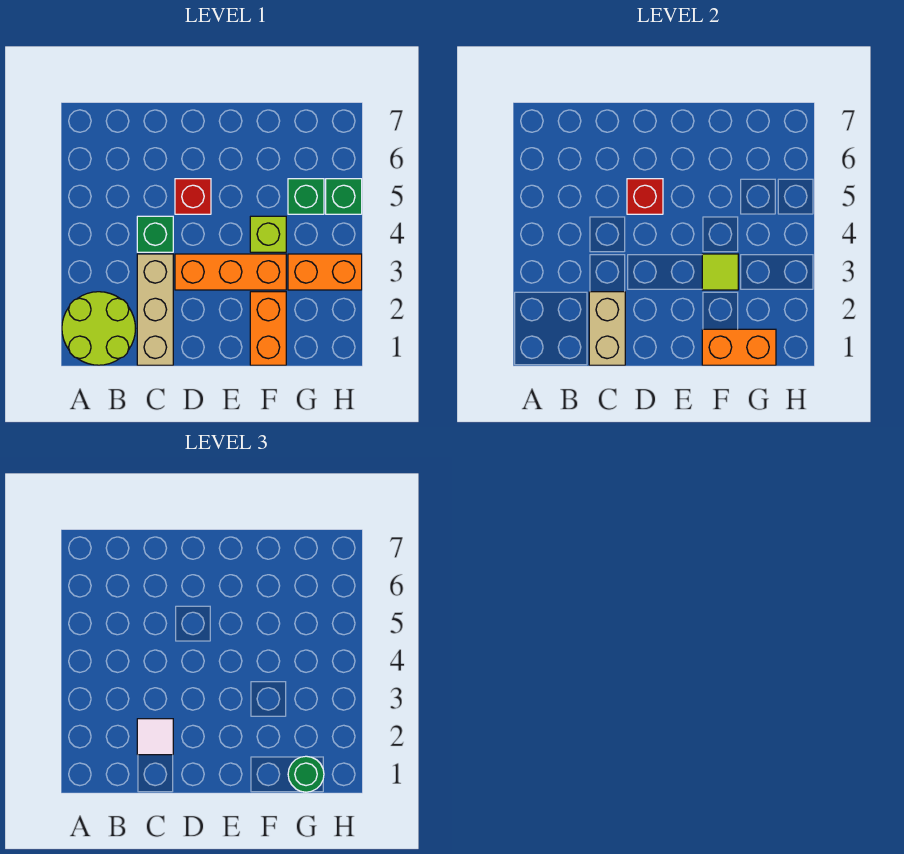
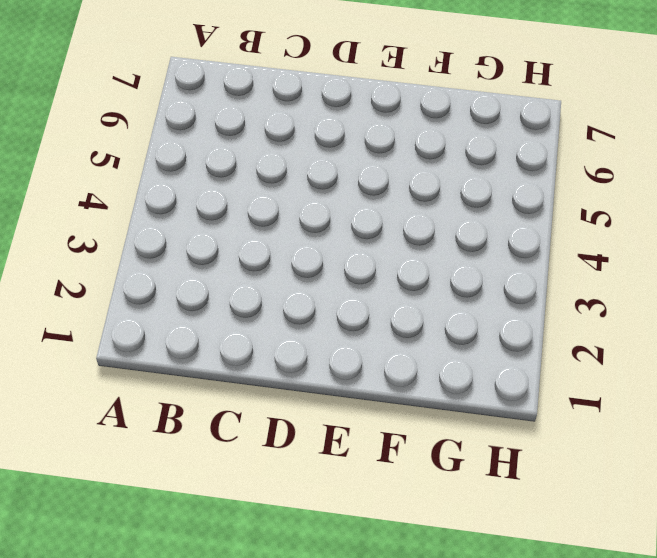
none -> lime round brick A1:B2 level 1
none -> tan brick C1:C3 level 1
none -> green brick C4 level 1

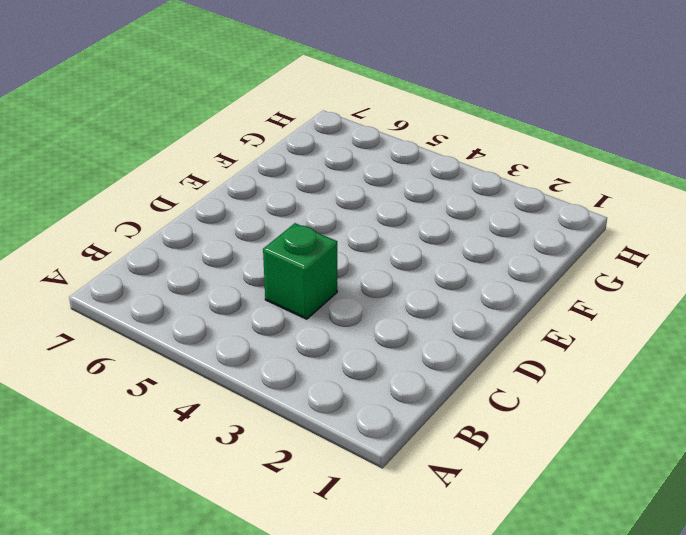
none -> lime round brick A1:B2 level 1
none -> tan brick C1:C3 level 1
none -> orange brick D3:F3 level 1

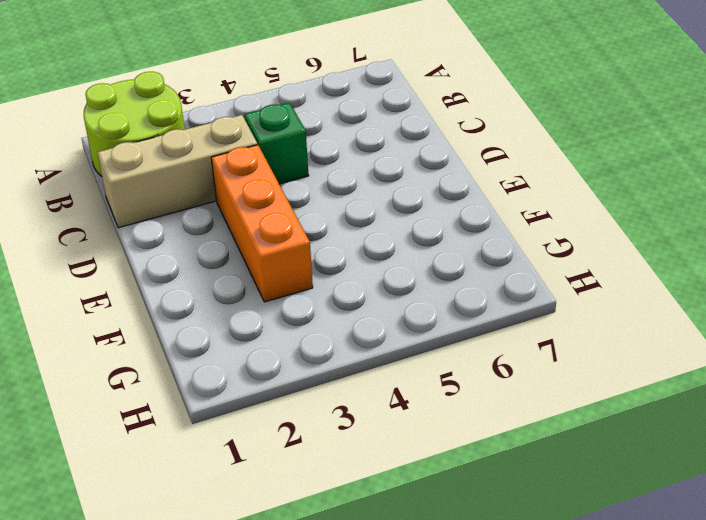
none -> red brick D5 level 1
none -> orange brick F1:F2 level 1
none -> lime brick F4 level 1

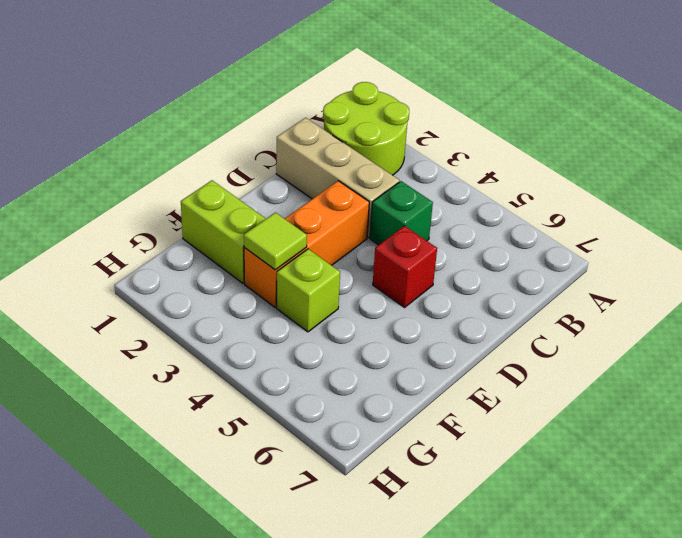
lime brick F1:F2 level 1 -> orange brick F1:F2 level 1
none -> orange brick G3:H3 level 1
none -> green brick G5 level 1
none -> green brick H5 level 1

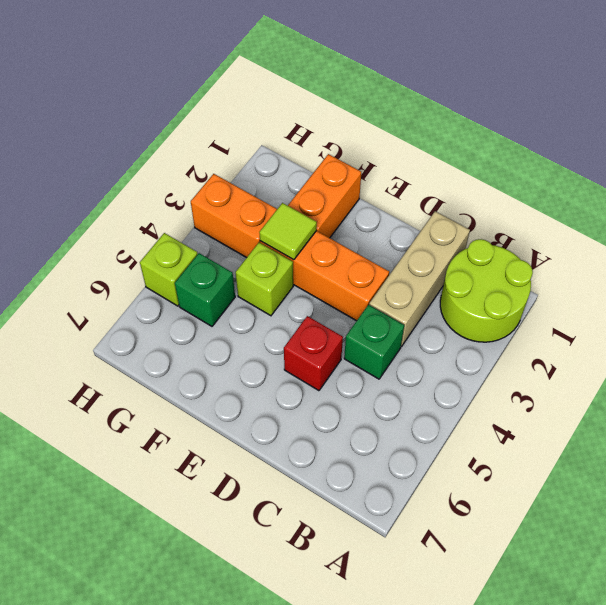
lime brick H5 level 1 -> green brick H5 level 1
none -> tan brick C1:C2 level 2
none -> red brick D5 level 2
none -> orange brick F1:G1 level 2

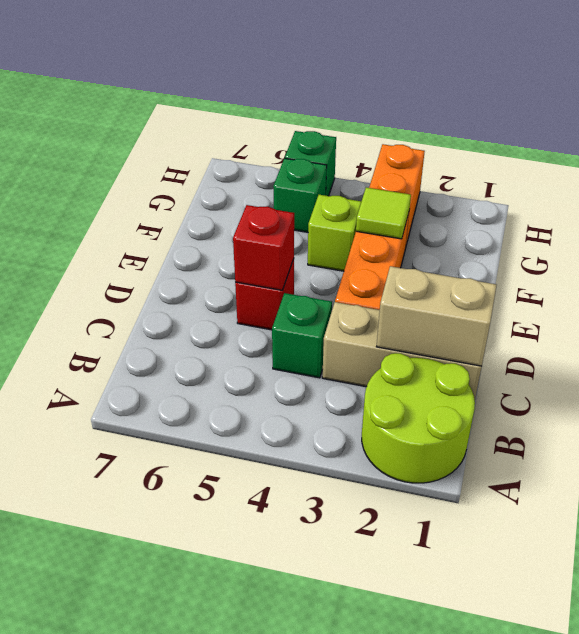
none -> orange brick F1:F2 level 1
none -> orange brick F1:G1 level 2
none -> white tile C2 level 3

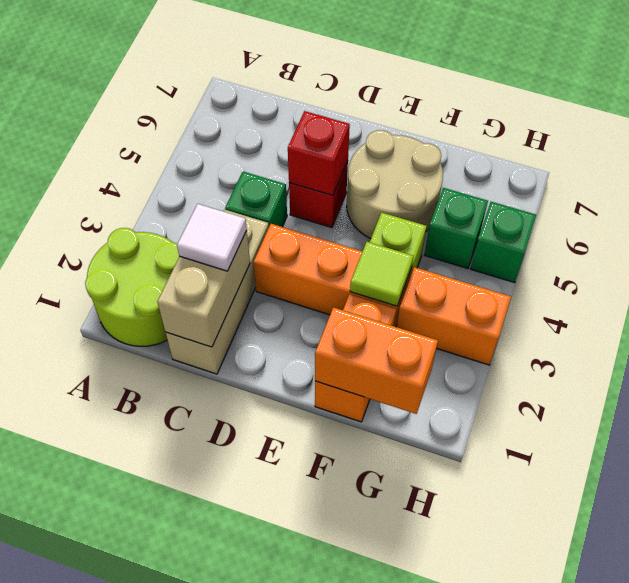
tan round brick E5:F6 level 1 -> none
none -> green round brick G1 level 3

